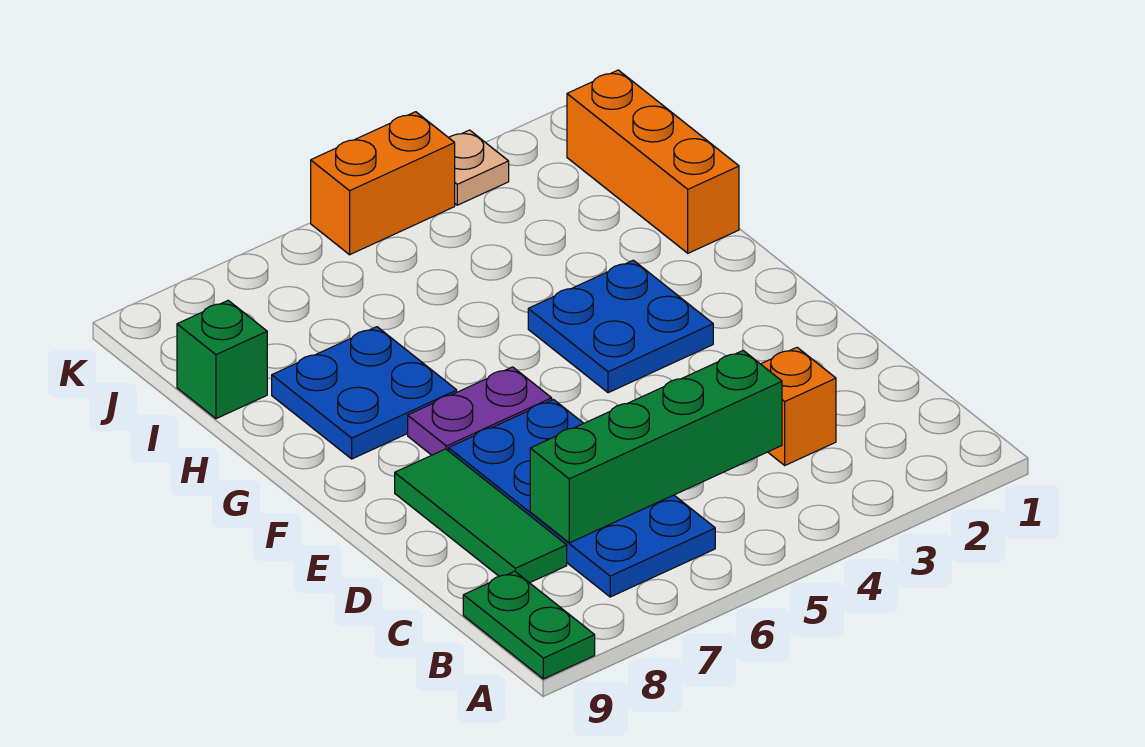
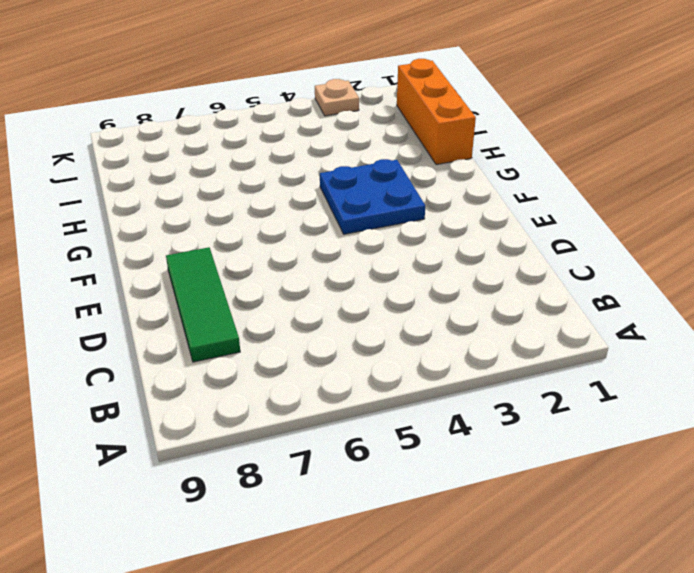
none -> green plate A9:B9 level 1
none -> blue plate B6:E7 level 1
none -> orange brick C3 level 1

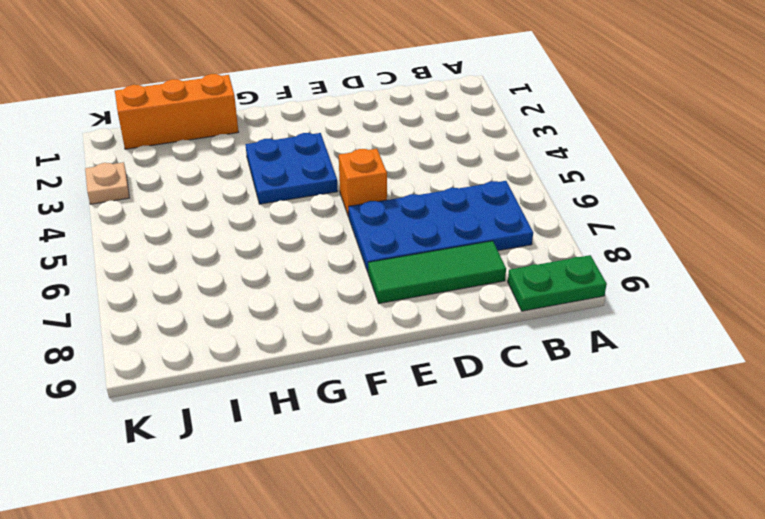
orange brick E5 level 1 -> orange brick C3 level 1
none -> purple plate F6:F7 level 1
none -> blue plate G7:H8 level 1
none -> green brick I9 level 1

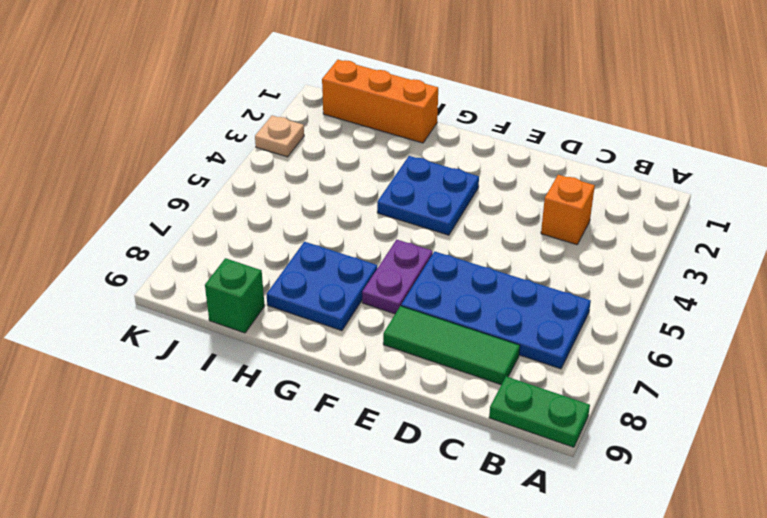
none -> orange brick K4:K5 level 1
none -> green brick C4:C7 level 2

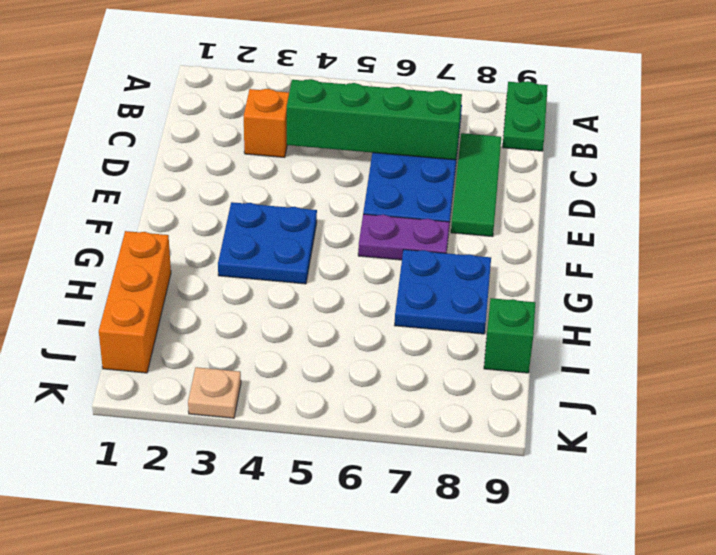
none -> orange brick K4:K5 level 1

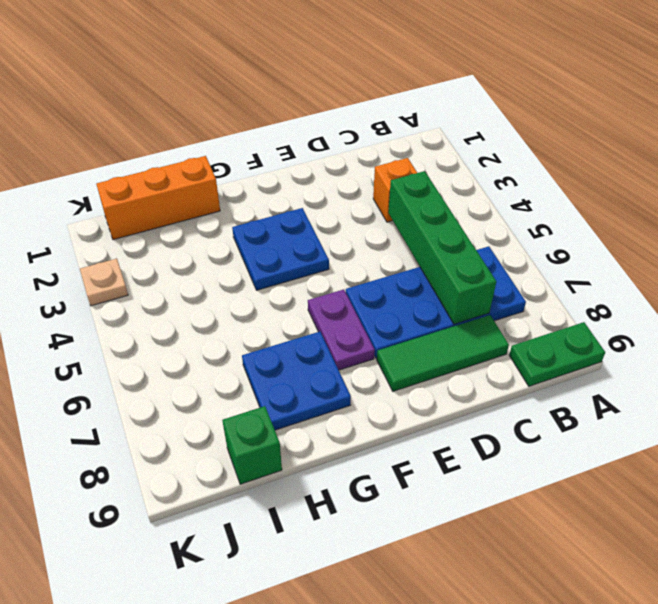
none -> orange brick K4:K5 level 1

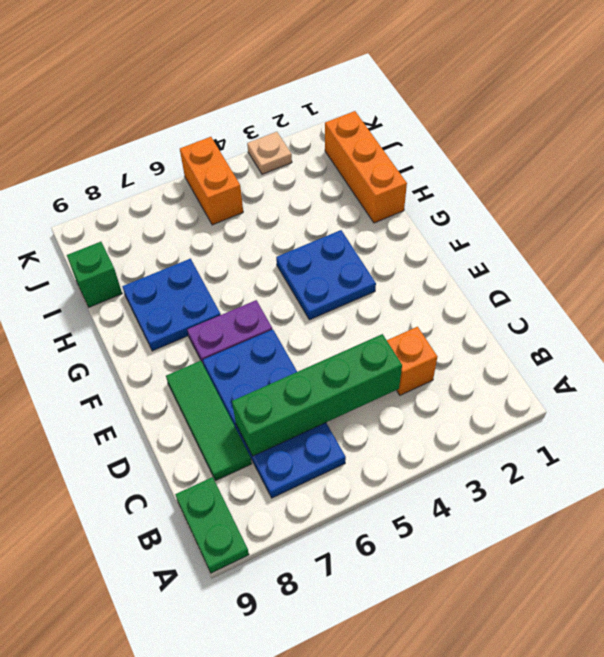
orange brick J5:K5 level 1 -> orange brick K4:K5 level 1

